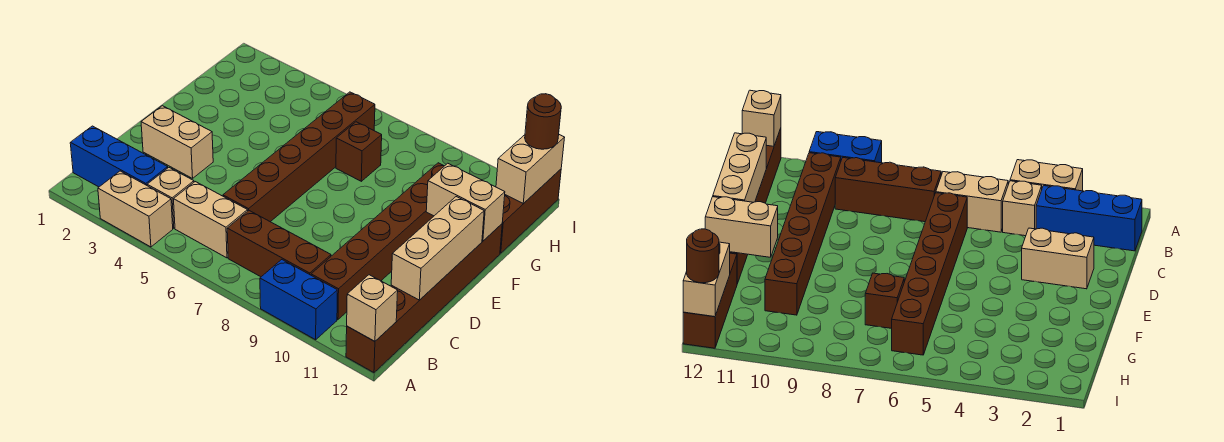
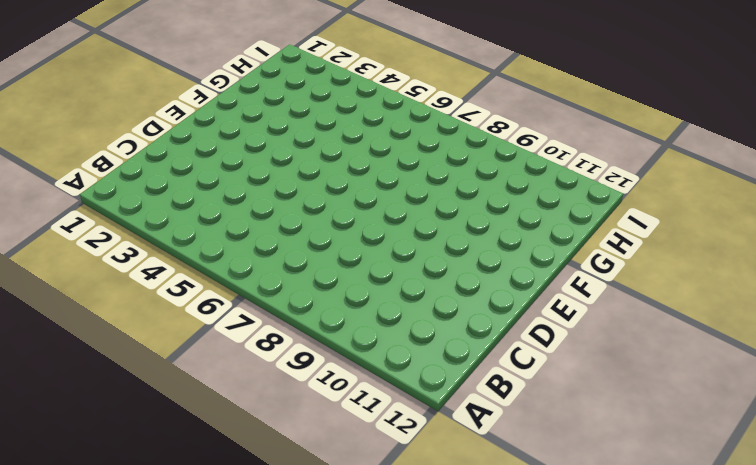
none -> tan brick A3:A4 level 1
none -> blue brick A9:A10 level 1
none -> brown brick A12:F12 level 1

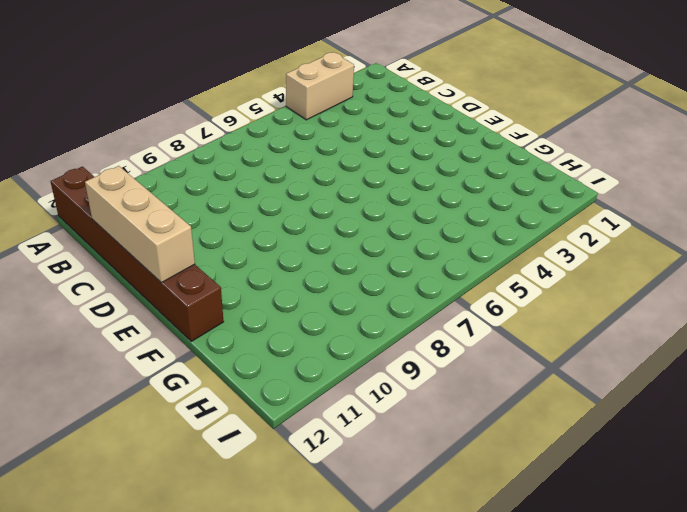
none -> blue brick A9:A10 level 1
none -> blue brick B1:B3 level 1
none -> tan brick B4 level 1

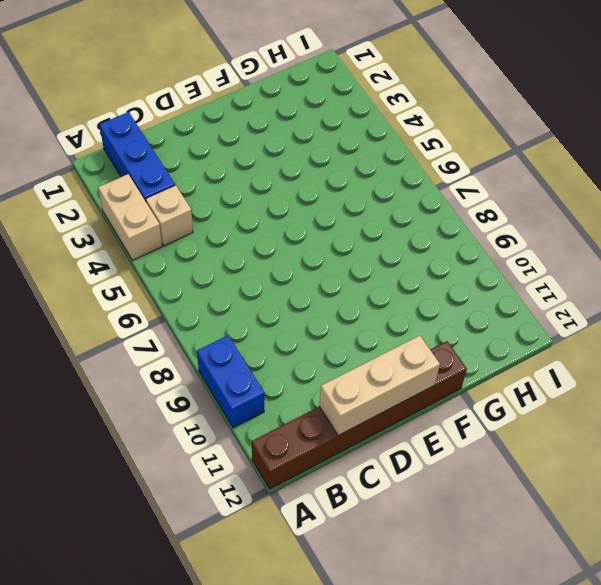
none -> tan brick B5:B6 level 1
none -> brown brick B7:B9 level 1
none -> brown brick B10:G10 level 1

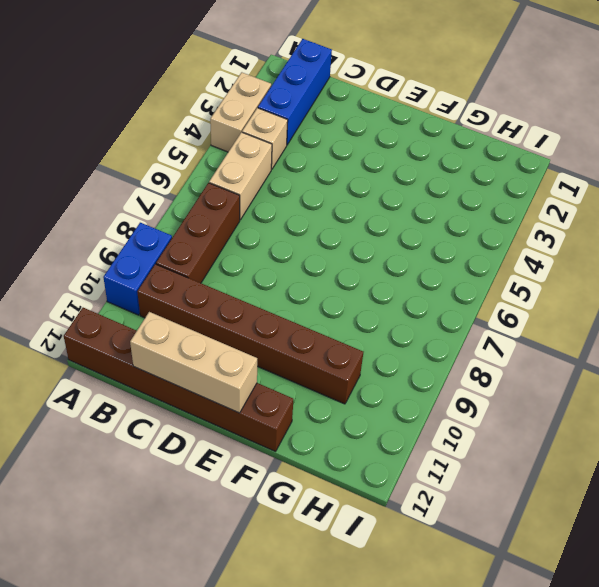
none -> brown brick C6:H6 level 1
none -> tan brick D2:D3 level 1
none -> brown brick G7 level 1

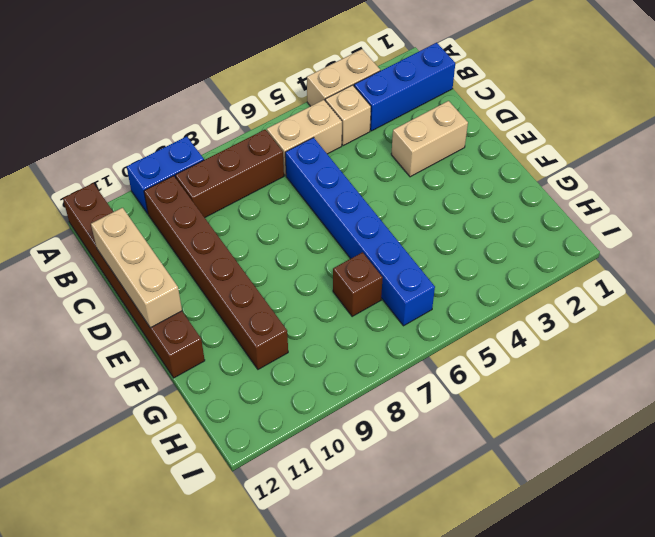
blue brick C6:H6 level 1 -> brown brick C6:H6 level 1
none -> brown brick G12:I12 level 1
none -> tan brick A12 level 2
none -> tan brick F11:F12 level 2

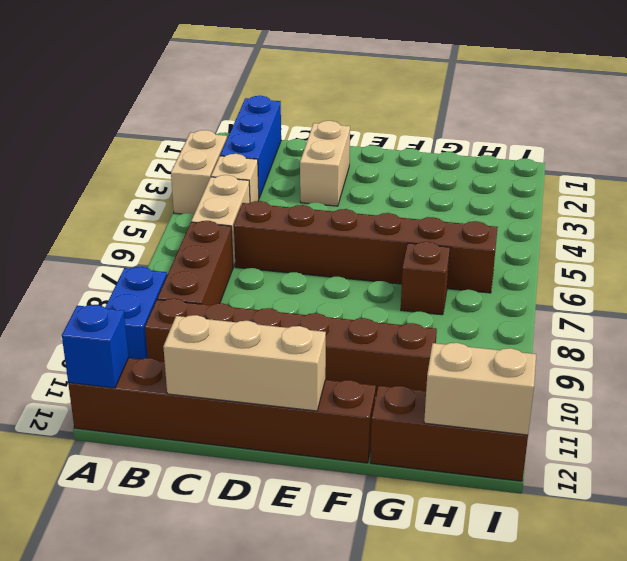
blue brick A12 level 2 -> tan brick A12 level 2
none -> tan brick F11:F12 level 2
none -> brown round brick I12 level 3

